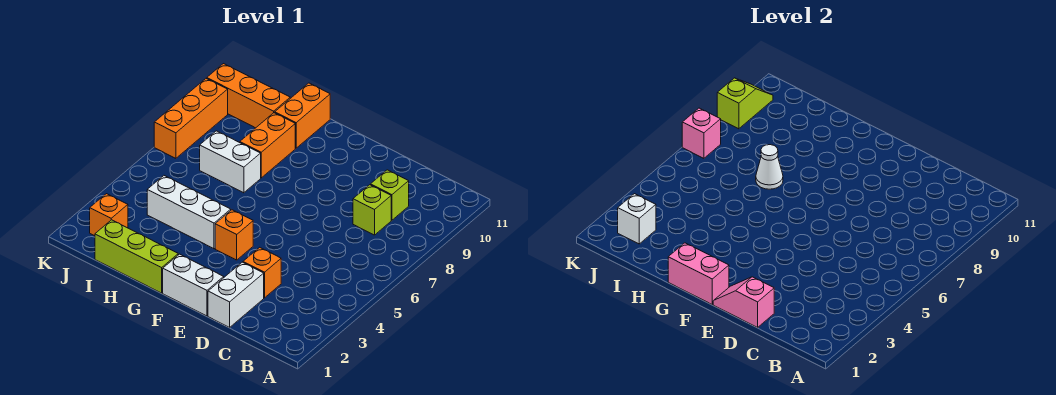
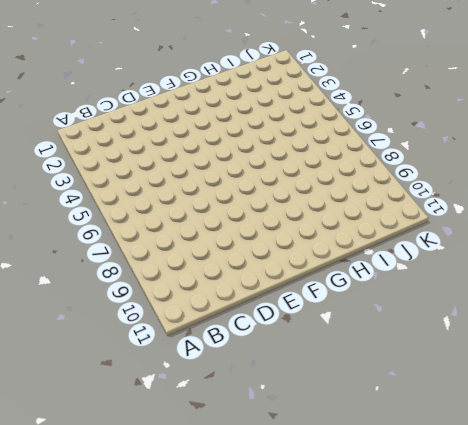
none -> lime brick C8 level 1
none -> lime brick C9 level 1
none -> white brick D1:D2 level 1

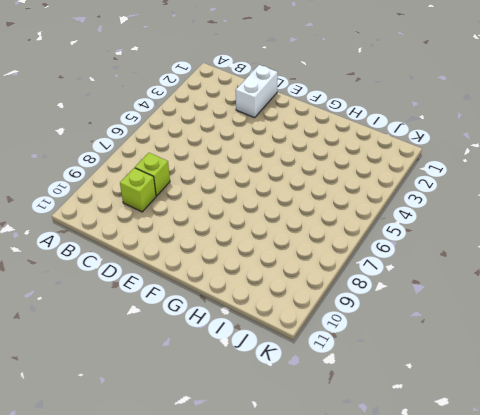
none -> orange brick D3 level 1
none -> white brick E1:F1 level 1
none -> orange brick F4 level 1

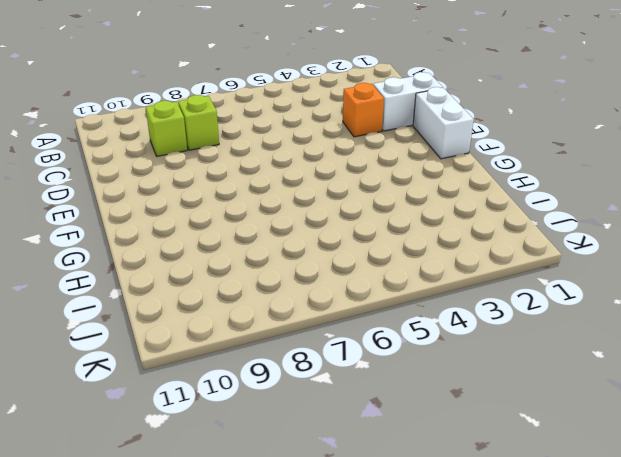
none -> orange brick F4 level 1
none -> lime brick G1:I1 level 1
none -> white brick G4:I4 level 1

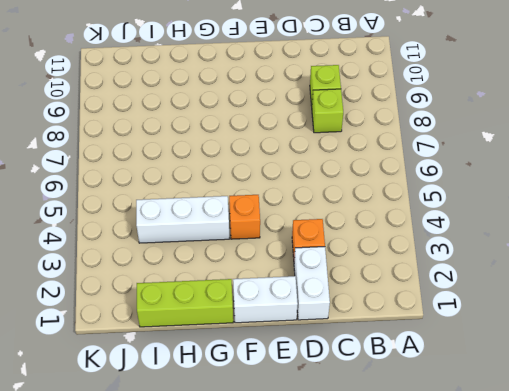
none -> white brick H7:I7 level 1
none -> orange brick H8:H9 level 1
none -> orange brick H10:H11 level 1

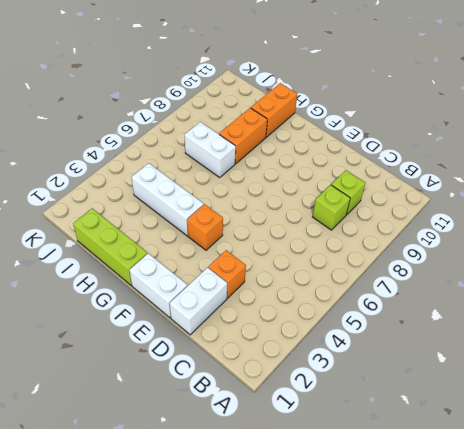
none -> orange brick I10:K10 level 1
none -> orange brick J2 level 1
none -> orange brick K7:K9 level 1

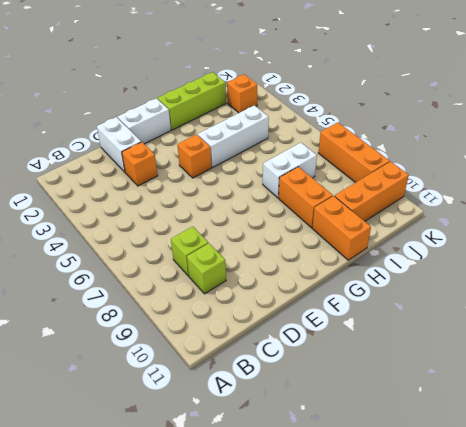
none -> pink slope D1:E1 level 2 top D
none -> pink brick F1:G1 level 2
none -> white cone H7 level 2

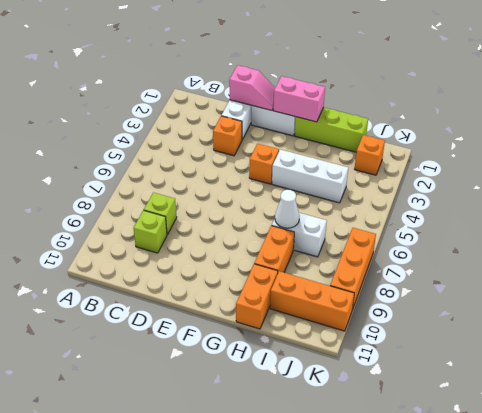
none -> white brick J2 level 2
none -> pink brick K7 level 2
none -> lime slope K9:K10 level 2 top 9

